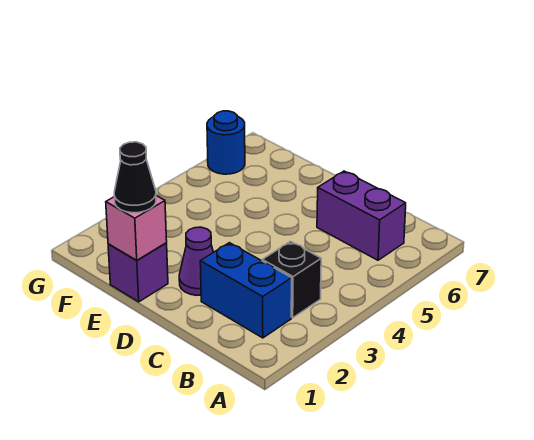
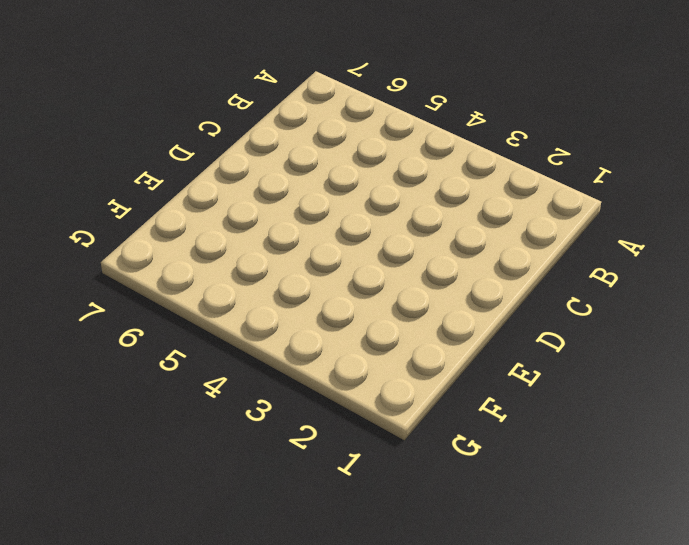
none -> blue brick B2:C2 level 1
none -> black brick B3 level 1

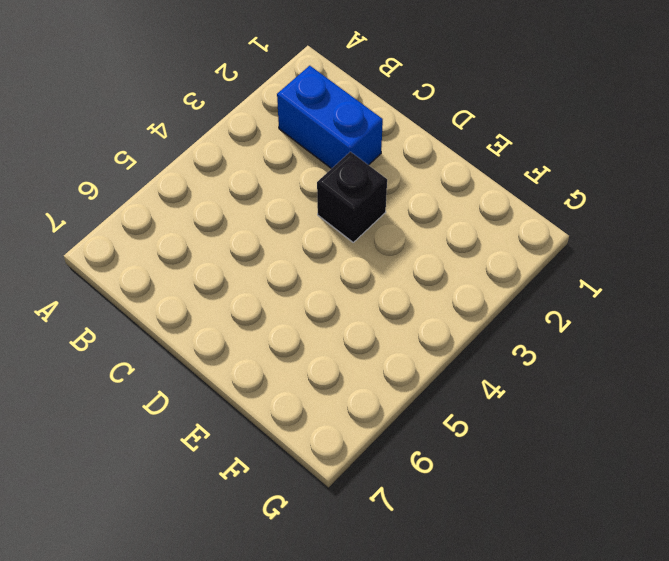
black brick D3 level 1 -> black brick B3 level 1
none -> purple brick B6:C6 level 1
none -> purple cone D2 level 1

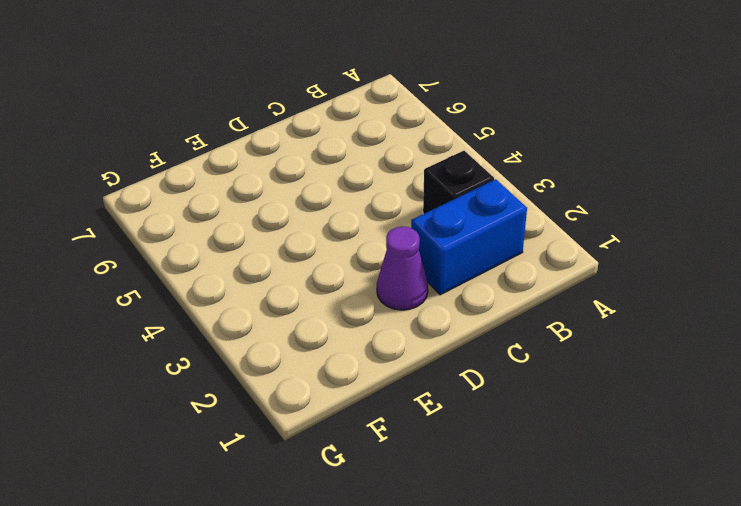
none -> purple brick B6:C6 level 1
none -> purple brick E1 level 1

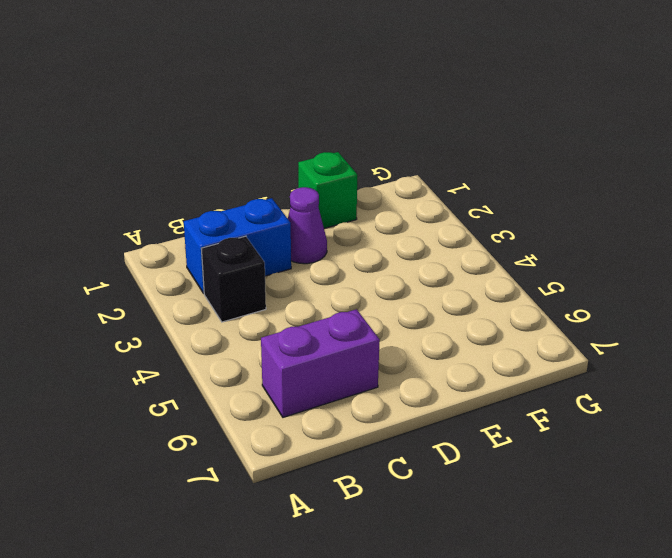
green brick E1 level 1 -> purple brick E1 level 1
none -> blue round brick G6 level 1
none -> pink brick E1 level 2

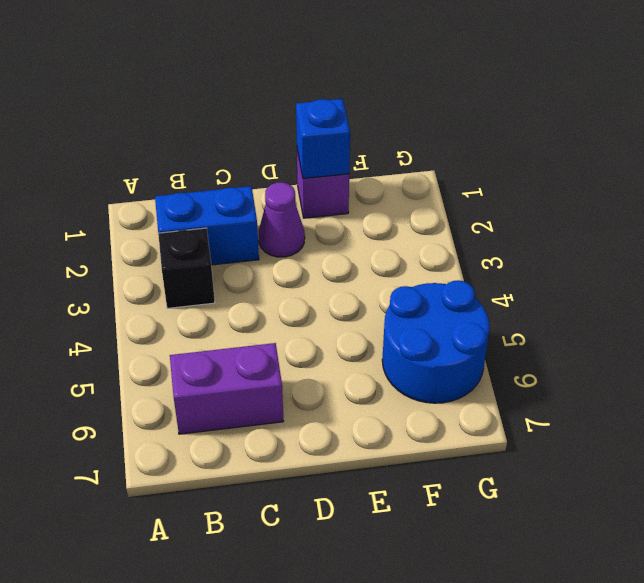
blue brick E1 level 2 -> pink brick E1 level 2
blue round brick F5:G6 level 1 -> blue round brick G6 level 1
none -> black cone E1 level 3

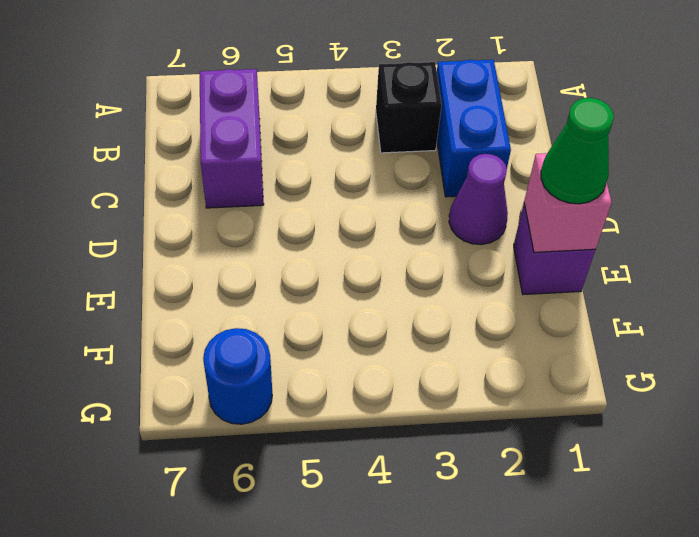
green cone E1 level 3 -> black cone E1 level 3

